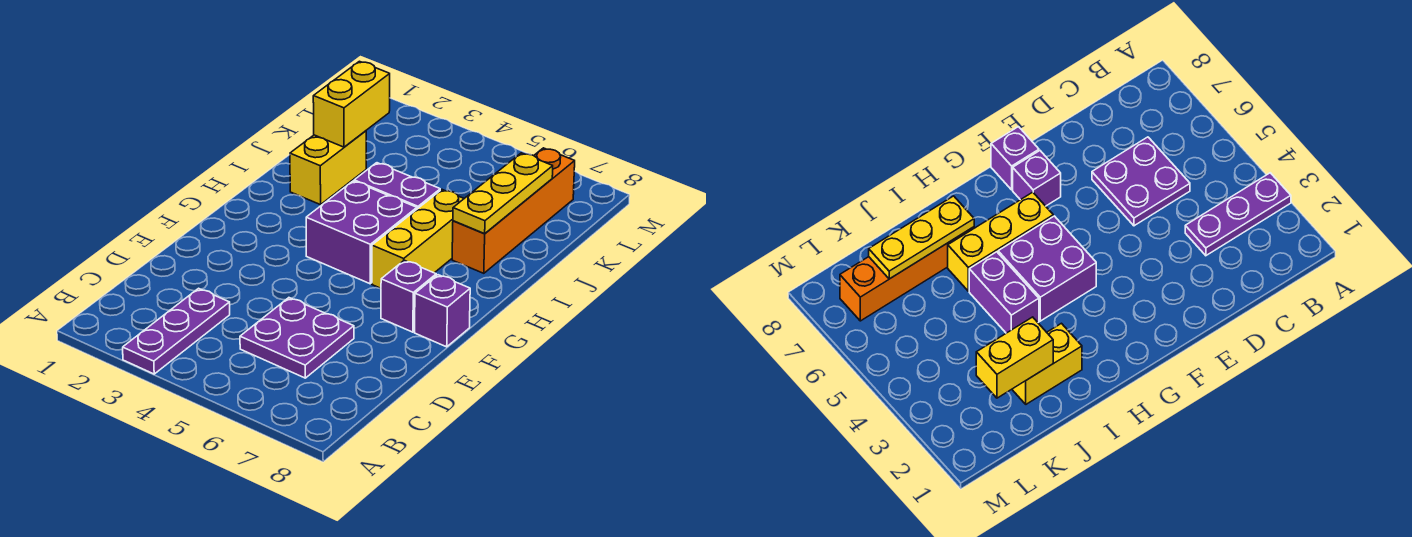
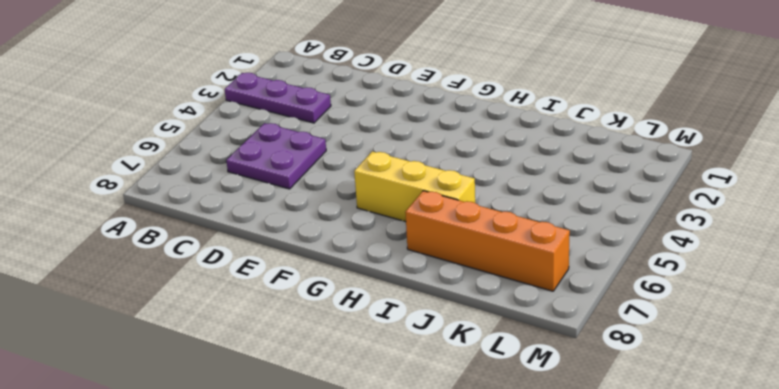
none -> purple brick F7 level 1
none -> purple brick F8 level 1

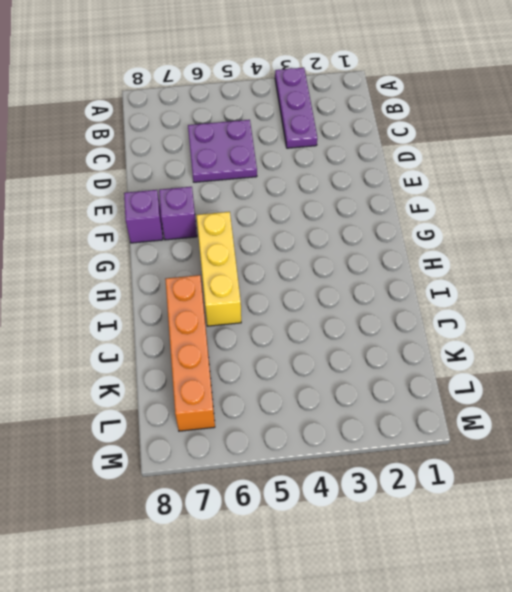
none -> purple brick G4:H5 level 1
none -> yellow brick I2:J2 level 1

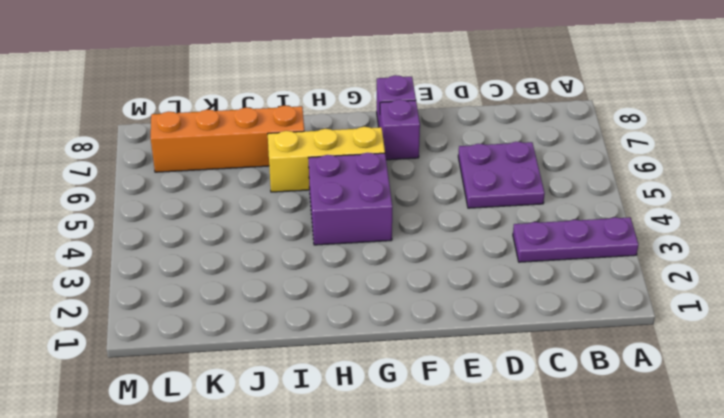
none -> yellow brick I2:J2 level 1
none -> purple brick I4:I5 level 1

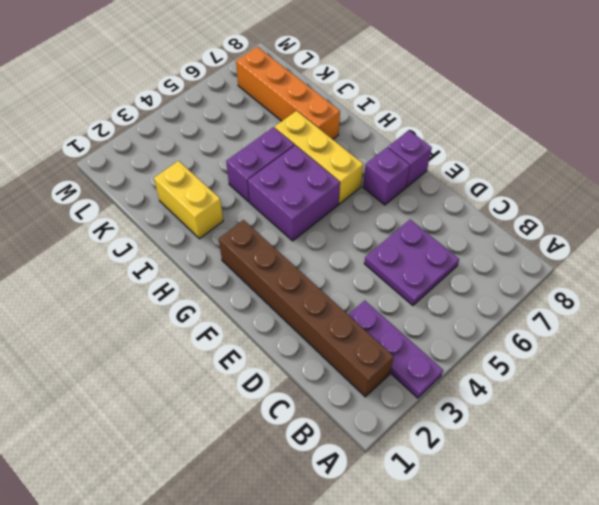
brown brick B2:G2 level 1 -> none
none -> yellow plate I7:K7 level 2
none -> yellow brick J2:K2 level 2

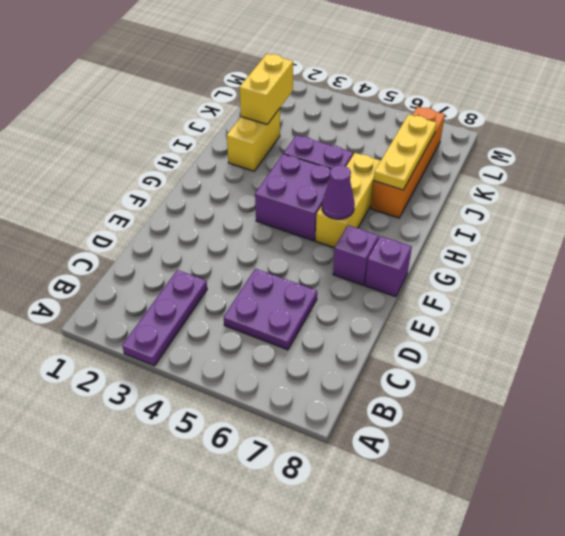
purple cone G6 level 2 -> none

